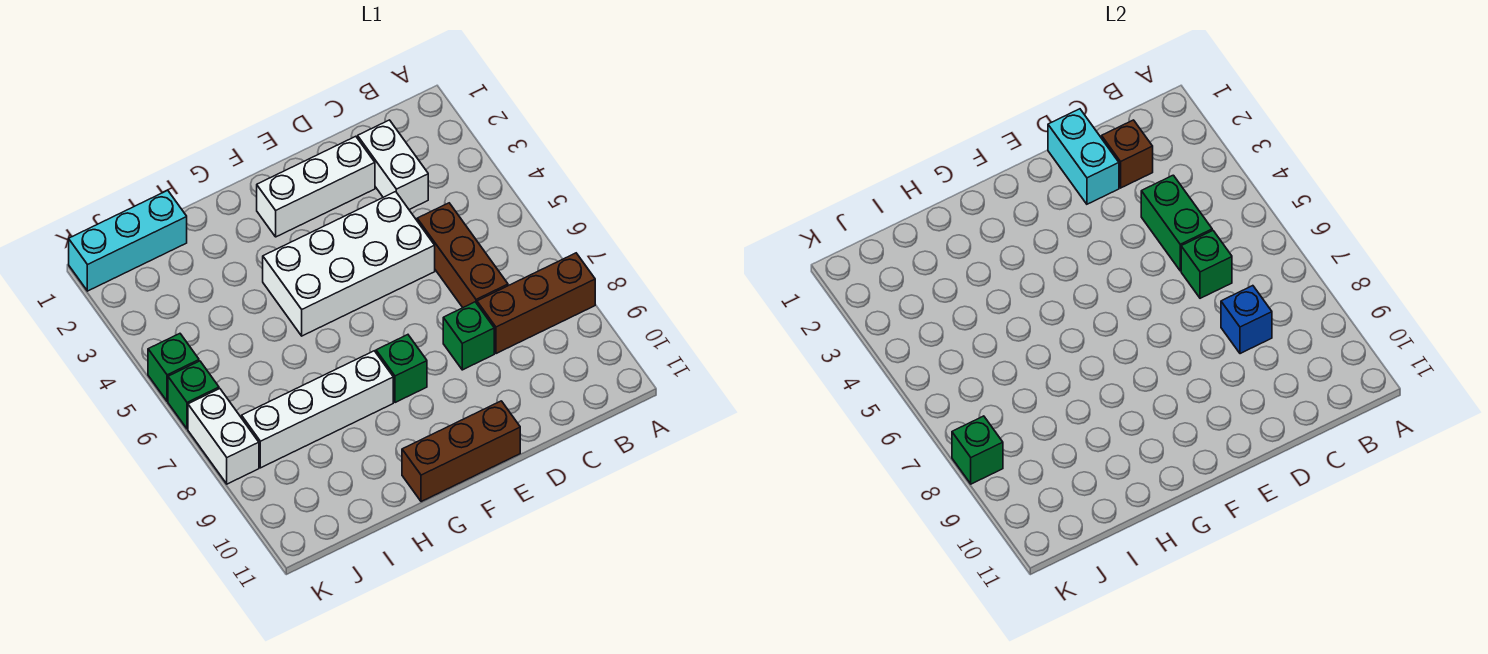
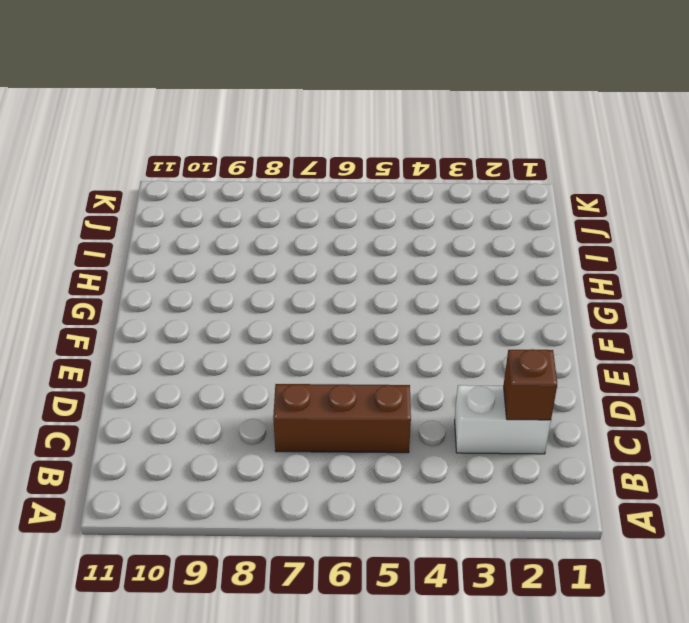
none -> brown brick A8:C8 level 1
none -> white brick D2:F2 level 1
none -> white brick D4:G5 level 1

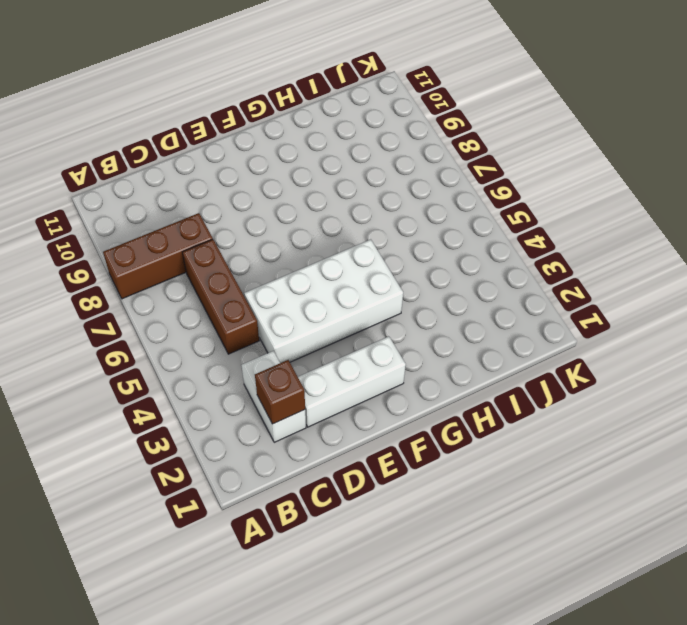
none -> green brick D8 level 1
none -> brown brick E11:G11 level 1
none -> green brick F8 level 1

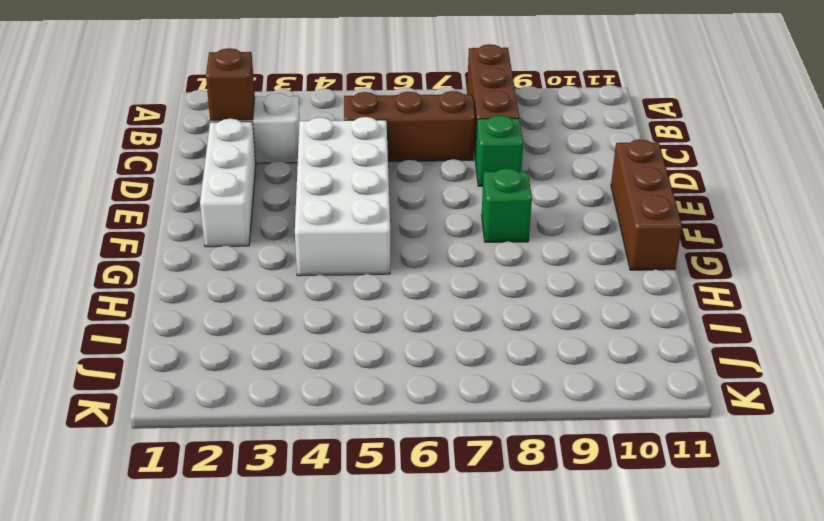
none -> white brick G8:J8 level 1
none -> cyan brick I1:K1 level 1
none -> green brick K5 level 1

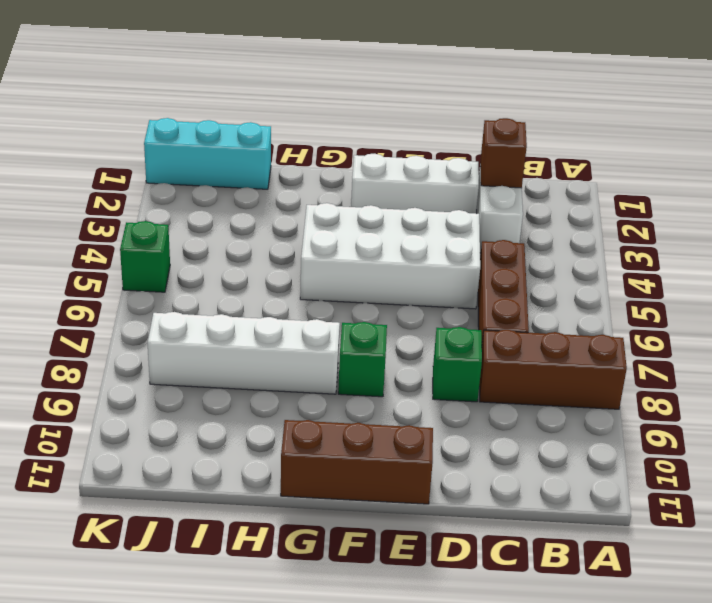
none -> green brick K6 level 1
none -> white brick K7:K8 level 1
none -> green brick C4:C5 level 2

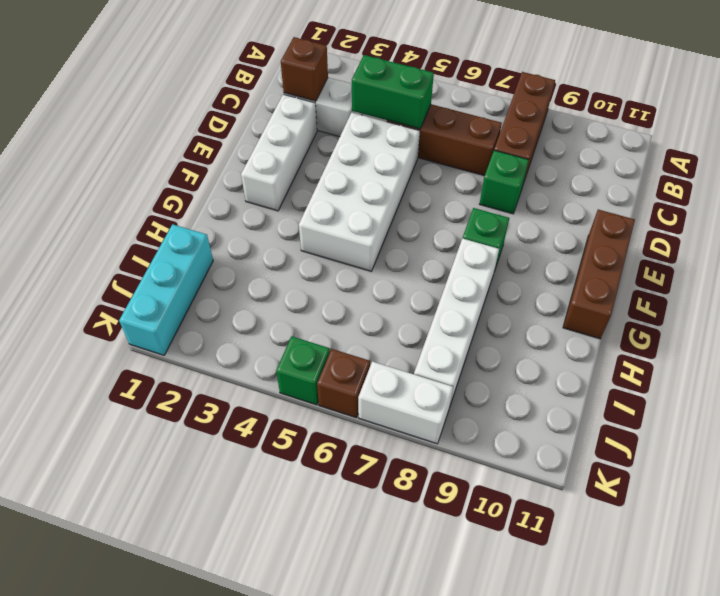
brown brick K6 level 1 -> green brick K6 level 1
none -> green brick C6 level 2
none -> blue brick C8 level 2
none -> cyan brick D1:D2 level 2

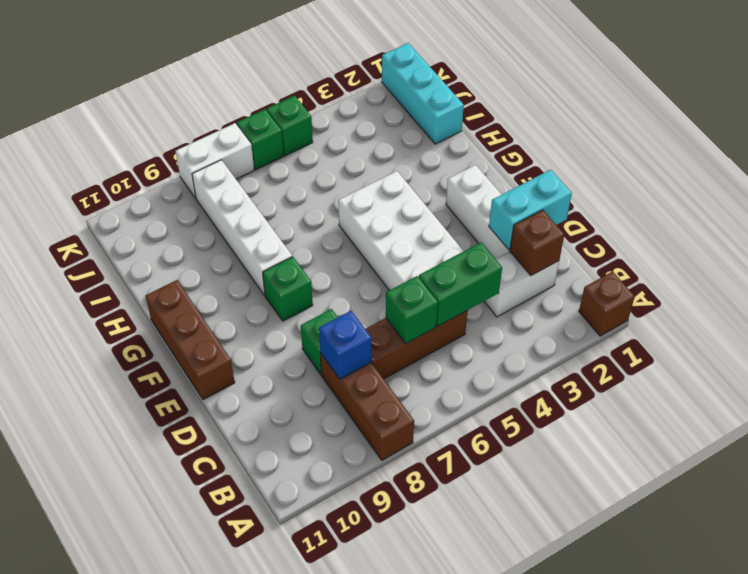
brown brick A1 level 1 -> none
none -> green brick K8 level 2

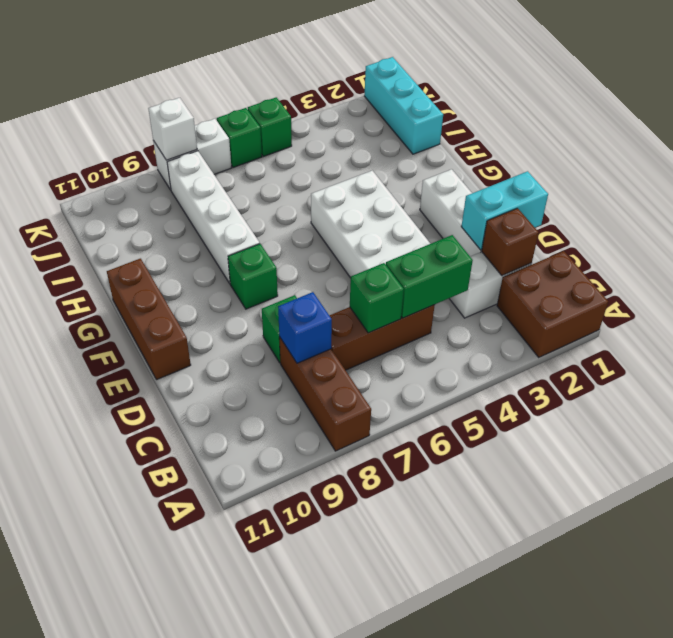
brown brick A1:B2 level 1 -> none
white brick K8 level 2 -> green brick K8 level 2

